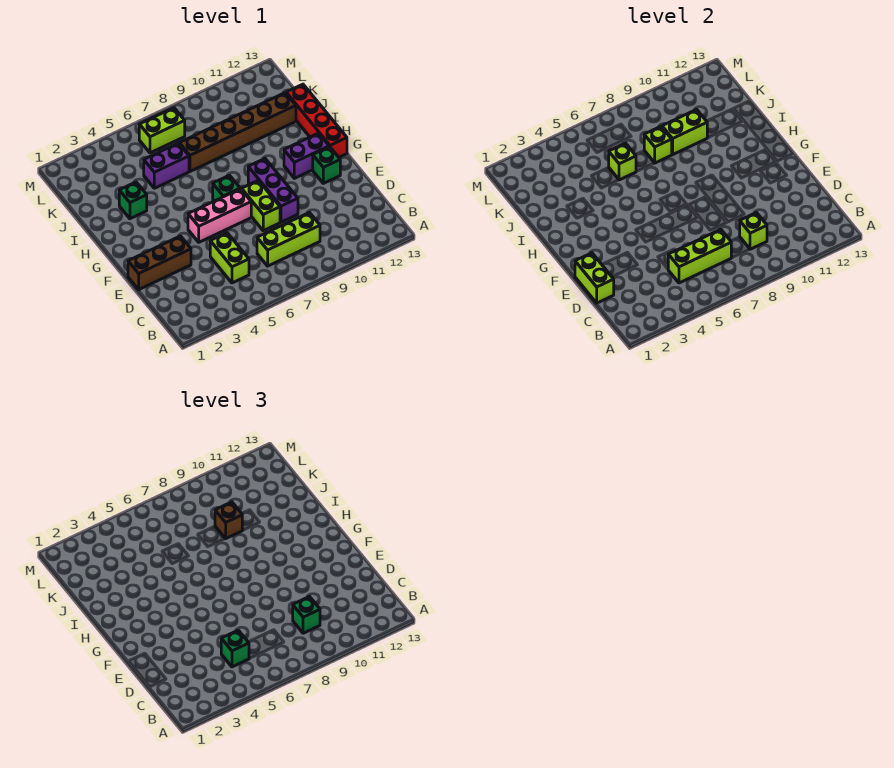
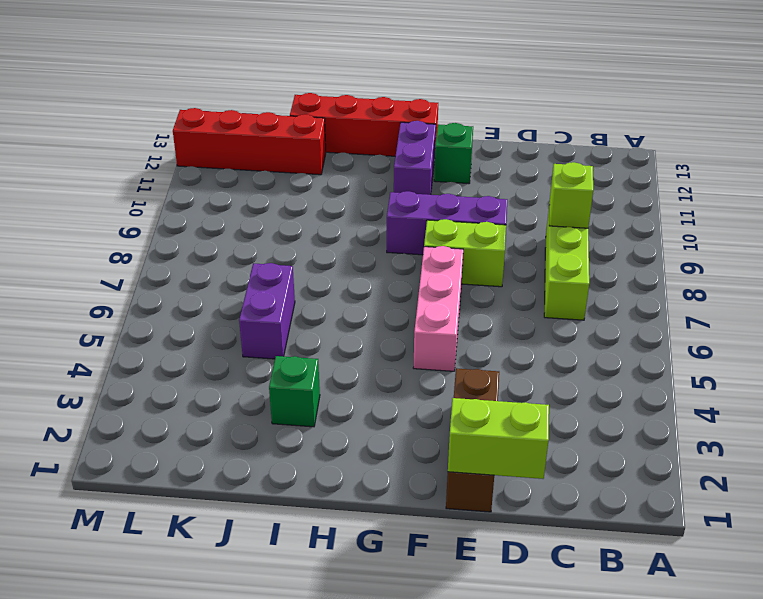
red brick J12:M12 level 1 -> brown brick J7:J12 level 1
none -> lime brick C5:D5 level 1
none -> green brick G7 level 1
none -> lime brick L6:L7 level 1

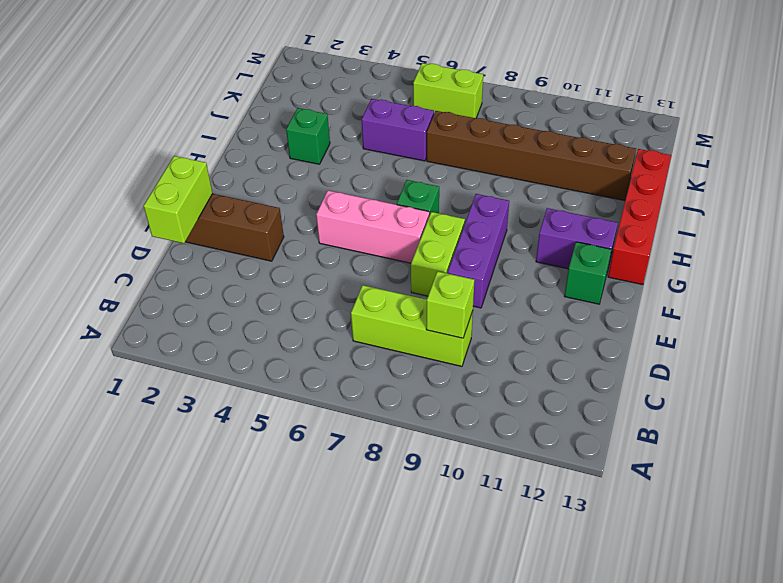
none -> lime brick C5:D5 level 1
none -> lime brick C5:C7 level 2
none -> lime brick J6 level 2

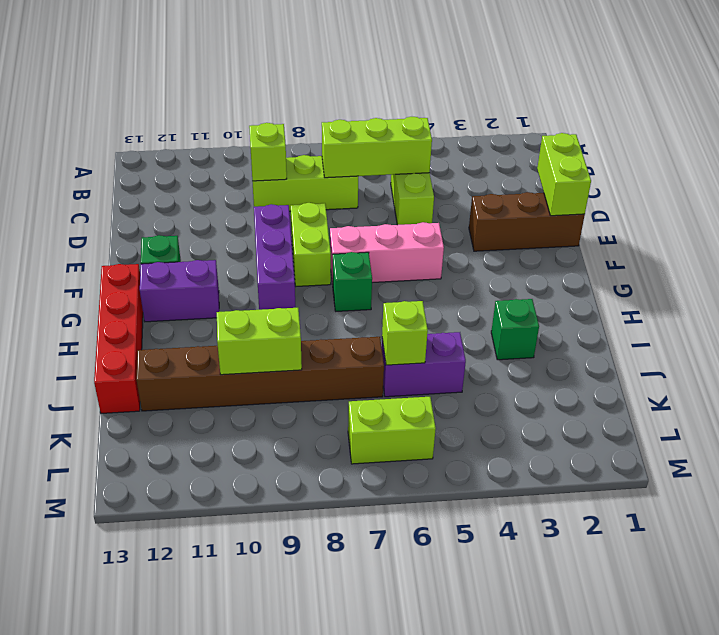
none -> lime brick J8 level 2
none -> green brick C5 level 3
none -> green brick C9 level 3

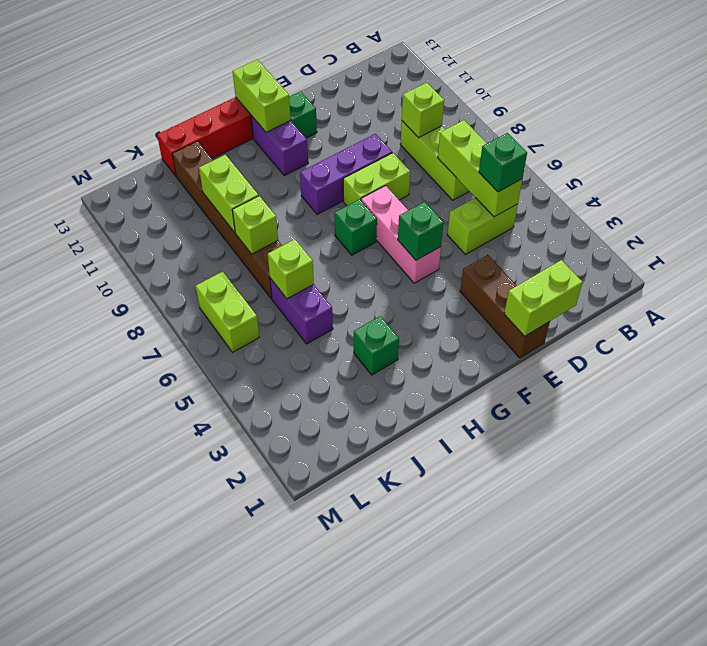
green brick F5 level 2 -> green brick C9 level 3
lime brick G12:G13 level 2 -> none
none -> brown brick J9 level 3

